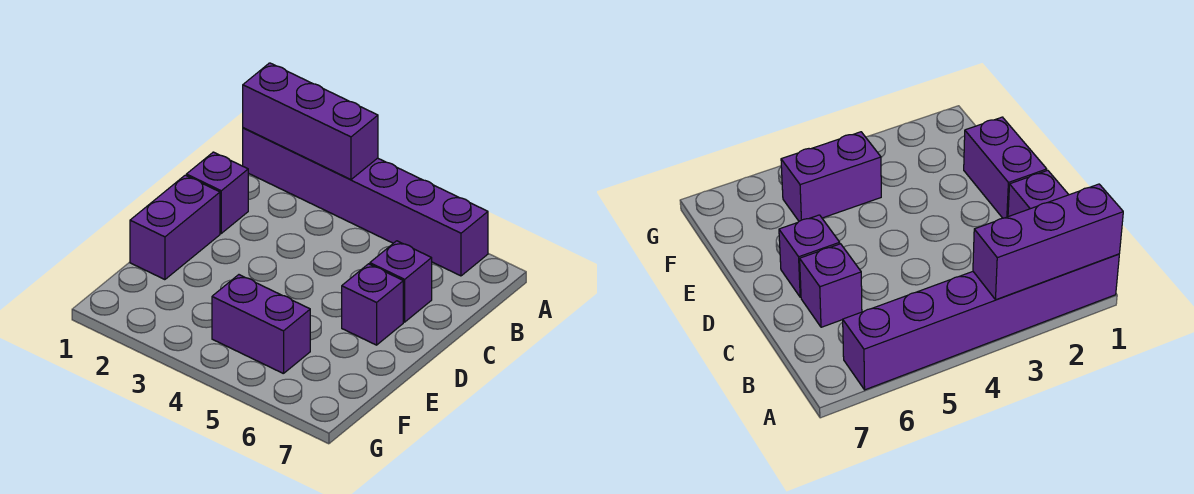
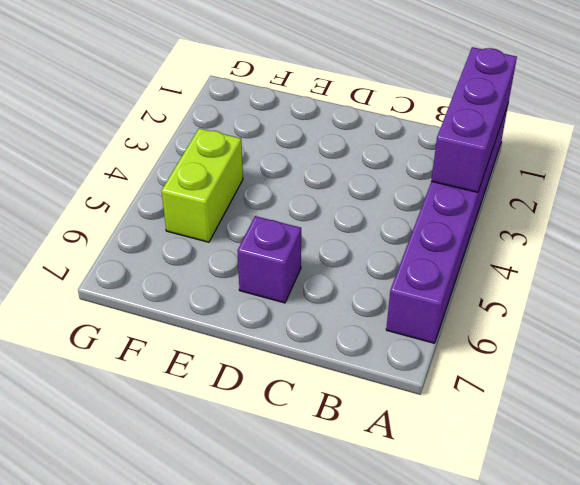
lime brick F4:F5 level 1 -> purple brick F4:F5 level 1
none -> purple brick C1 level 1
none -> purple brick C6 level 1

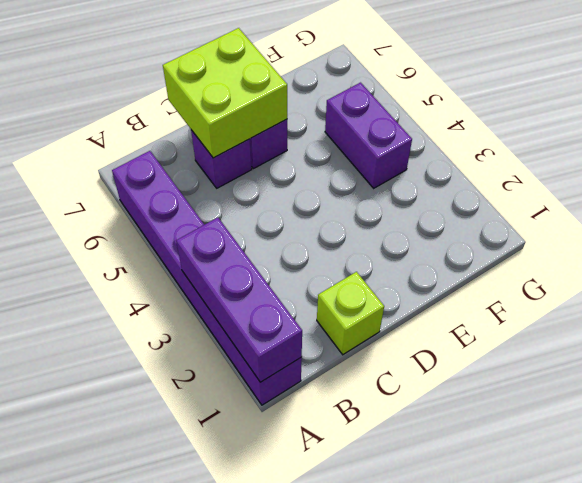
lime brick C1 level 1 -> purple brick C1 level 1
lime brick C6:D7 level 2 -> none
none -> purple brick D1:E1 level 1

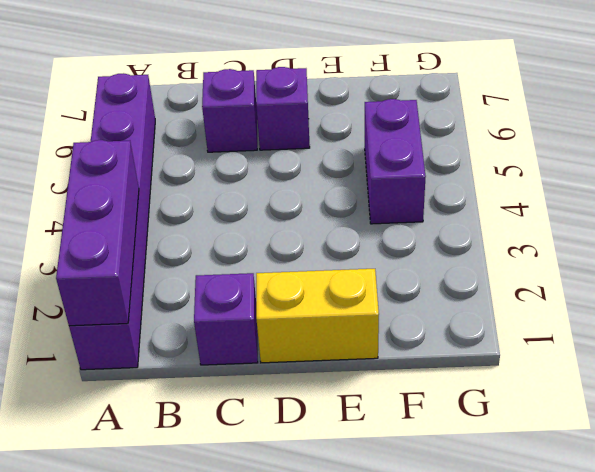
yellow brick D1:E1 level 1 -> purple brick D1:E1 level 1

